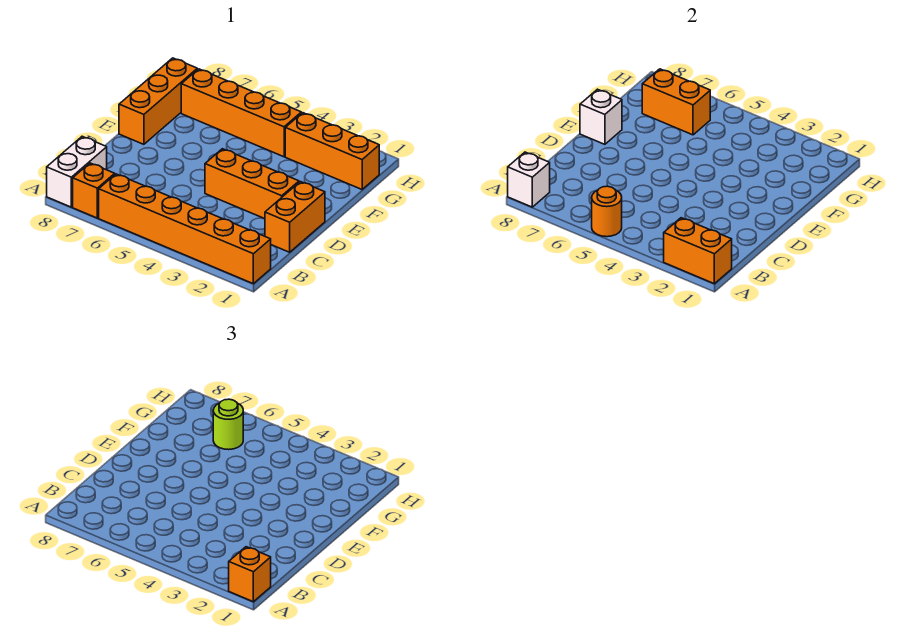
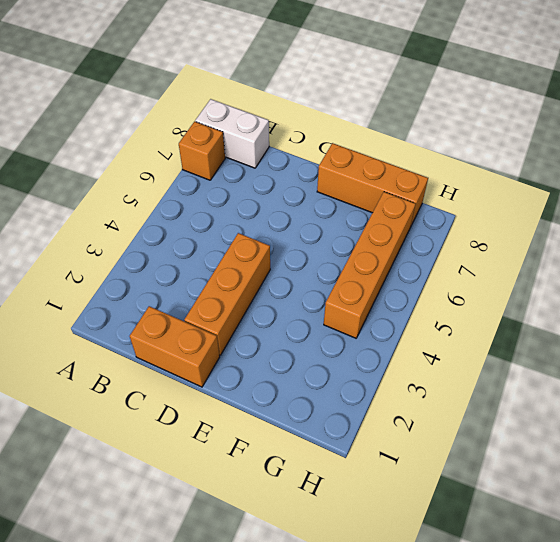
none -> orange brick A1:A6 level 1
none -> orange brick G1:G3 level 1
none -> orange brick A1:A2 level 2

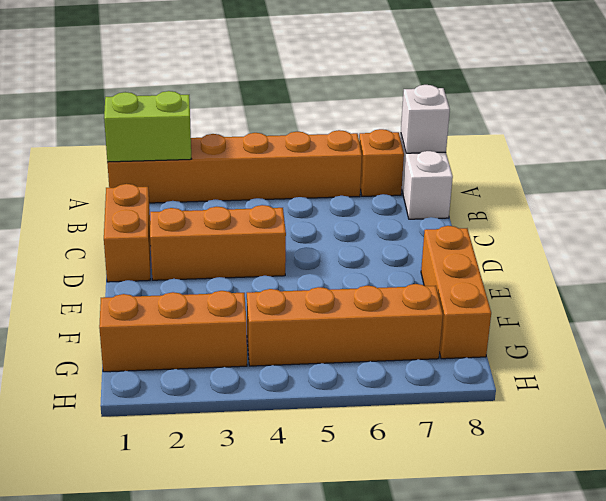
lime brick A1:A2 level 2 -> orange brick A1:A2 level 2
none -> orange round brick A5 level 2
none -> white brick E8 level 2
none -> orange brick G6:G7 level 2

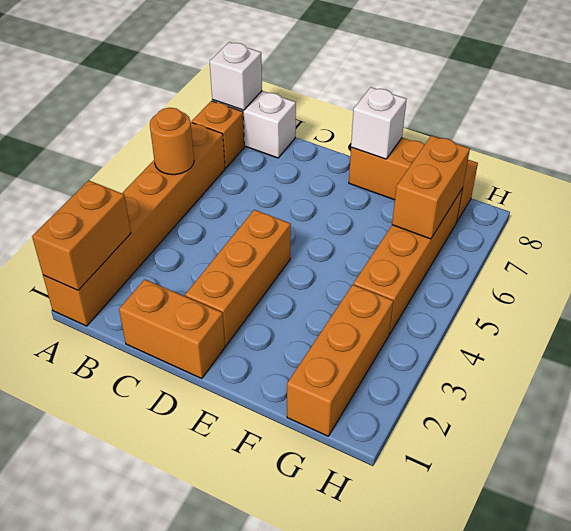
none -> orange brick A1 level 3
none -> lime round brick G6 level 3

